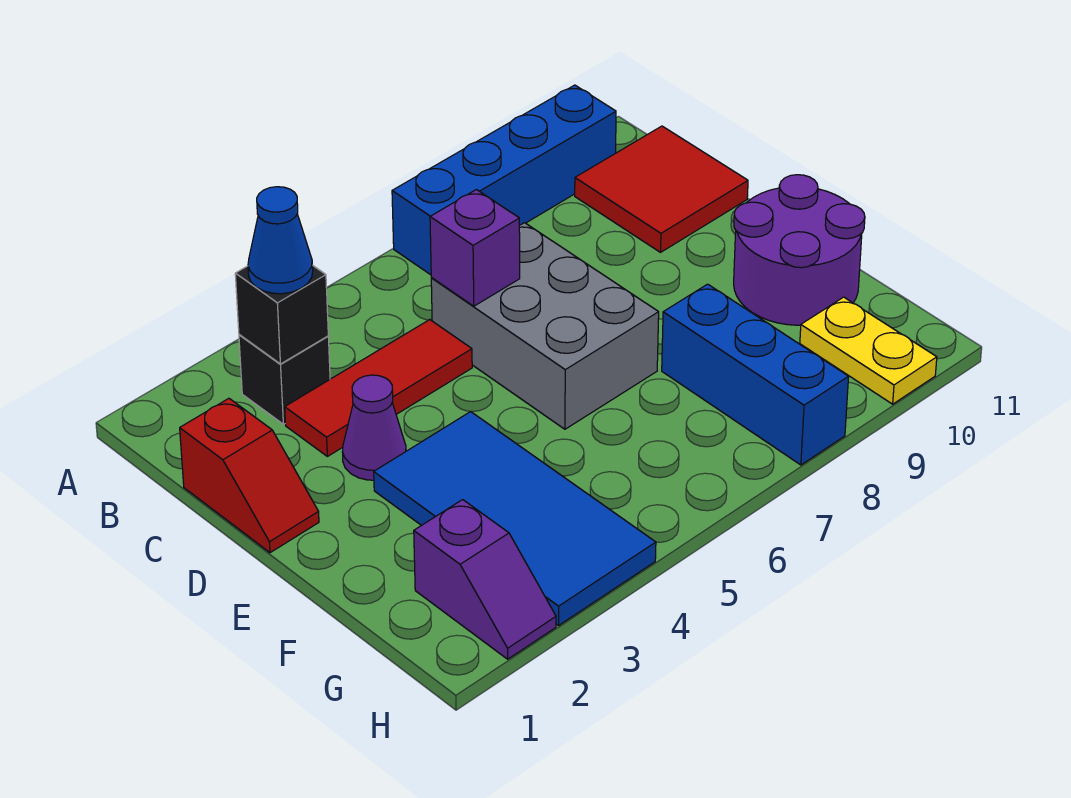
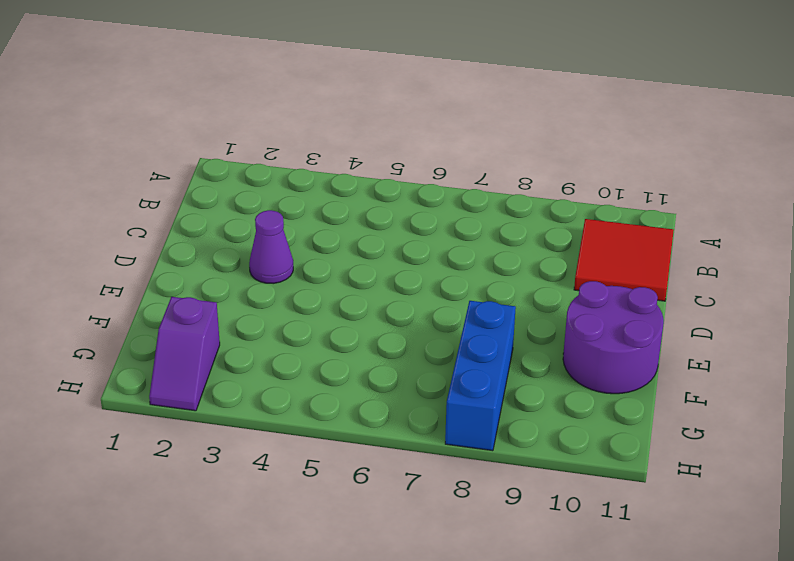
none -> blue brick A7:A10 level 1
none -> black brick B3 level 1
none -> red slope C1:D1 level 1 top C

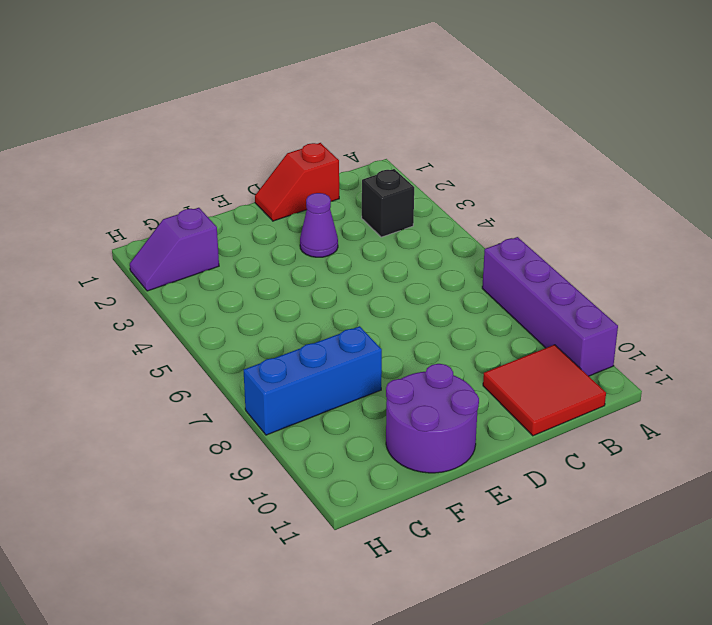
purple brick A7:A10 level 1 -> blue brick A7:A10 level 1
none -> red tile C3:C5 level 1
none -> grey brick C6:E7 level 1
none -> blue tile E3:H4 level 1

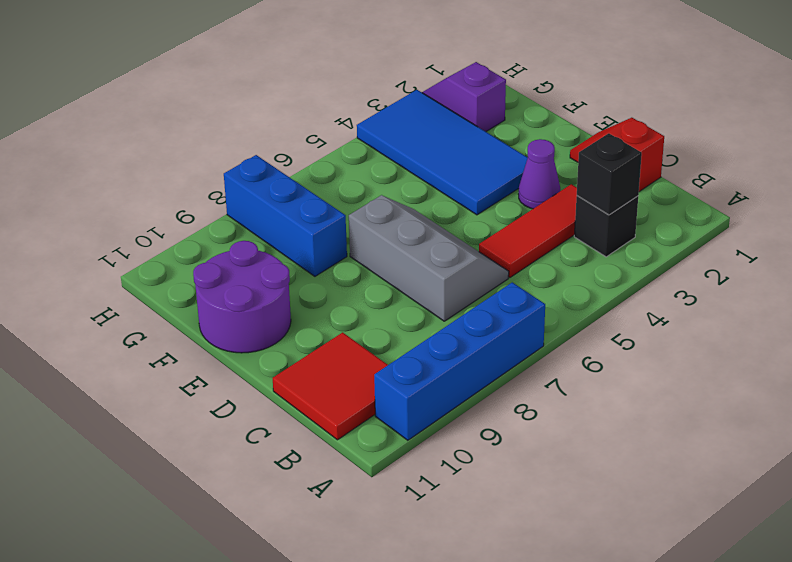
grey slope C6:E7 level 1 top 7 -> grey brick C6:E7 level 1
none -> yellow plate G10:H10 level 1
none -> purple brick C6 level 2
none -> blue cone B3 level 3

